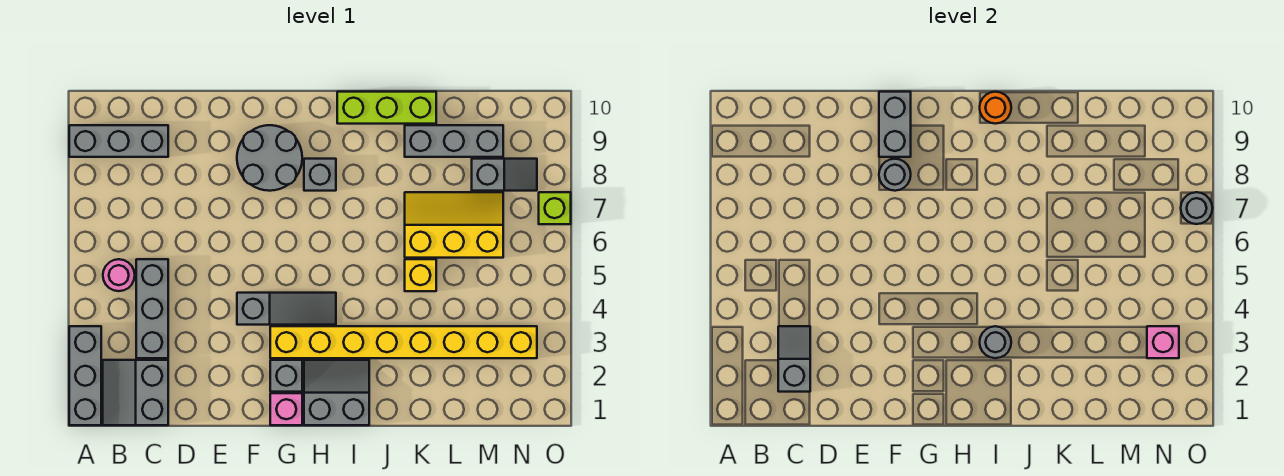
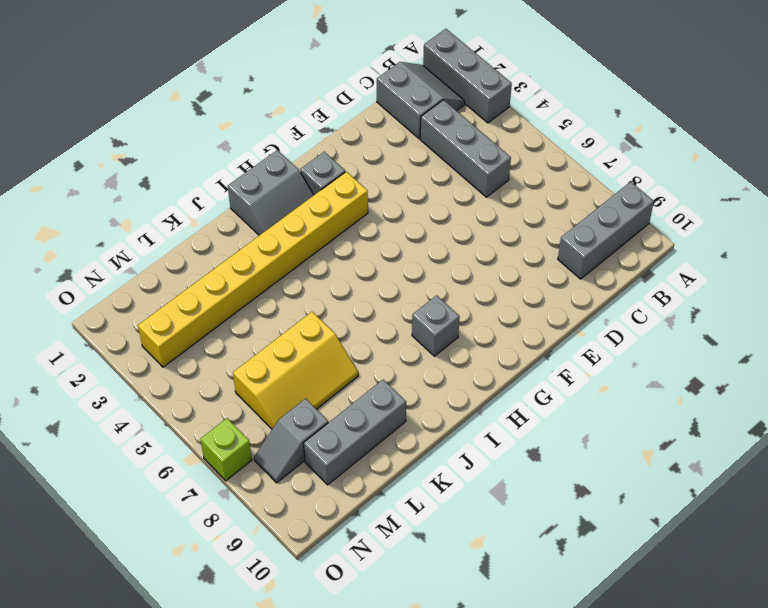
none -> pink round brick B5 level 1
none -> grey slope F4:H4 level 1 top F
none -> grey round brick F8:G9 level 1

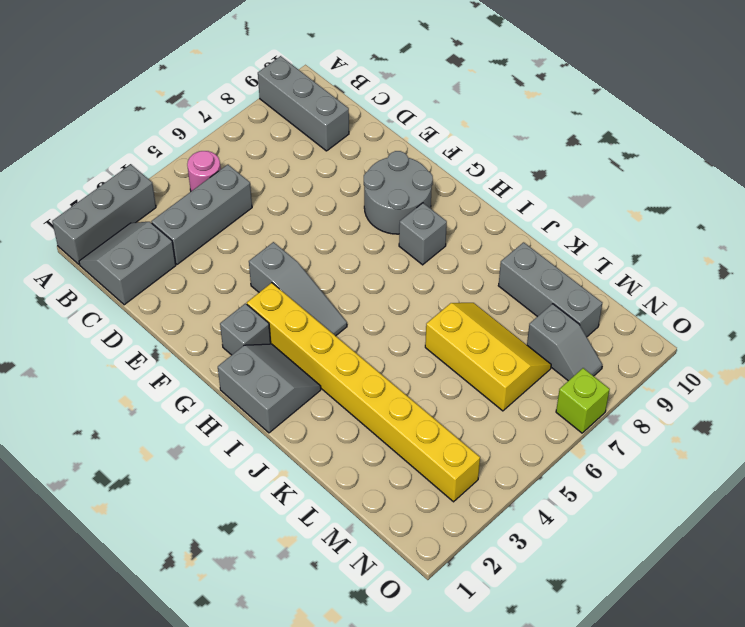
none -> pink brick G1 level 1
none -> lime brick I10:K10 level 1
none -> yellow brick K5 level 1

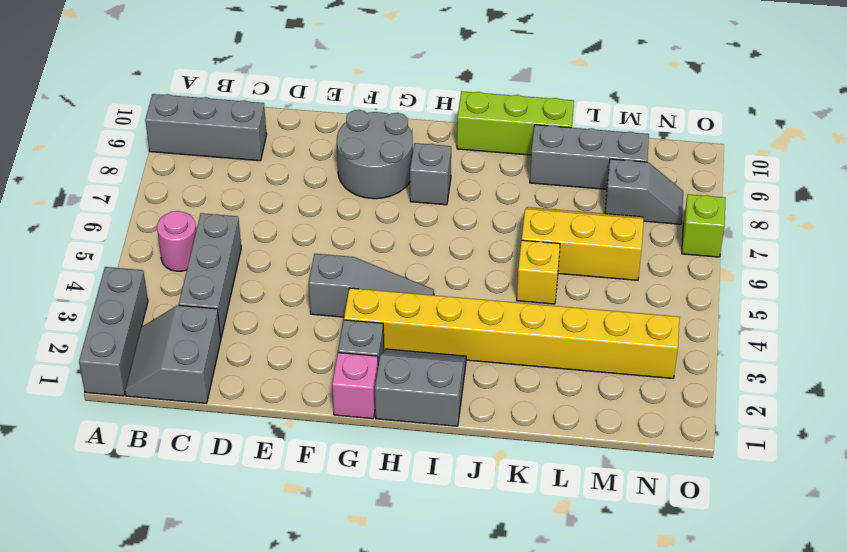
none -> grey slope C2:C3 level 2 top 2
none -> grey round brick F8 level 2
none -> grey brick F9:F10 level 2

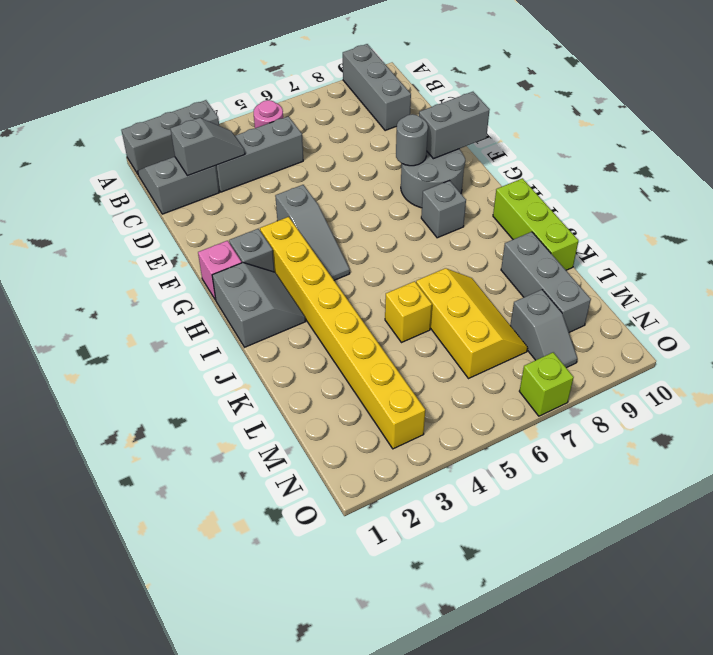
none -> grey round brick I3 level 2
none -> orange round brick I10 level 2
none -> pink brick N3 level 2

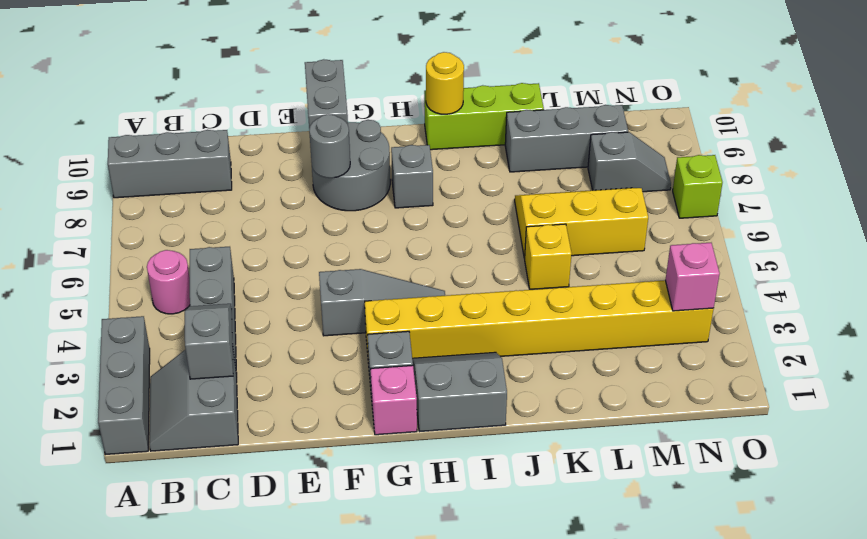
yellow round brick I10 level 2 -> orange round brick I10 level 2
none -> grey round brick I3 level 2
none -> grey round brick O7 level 2

